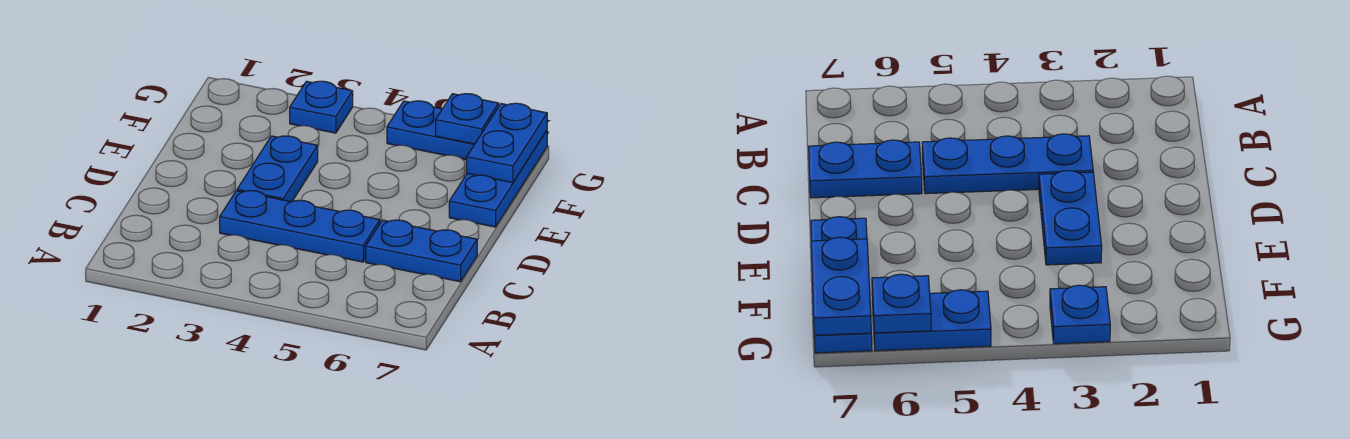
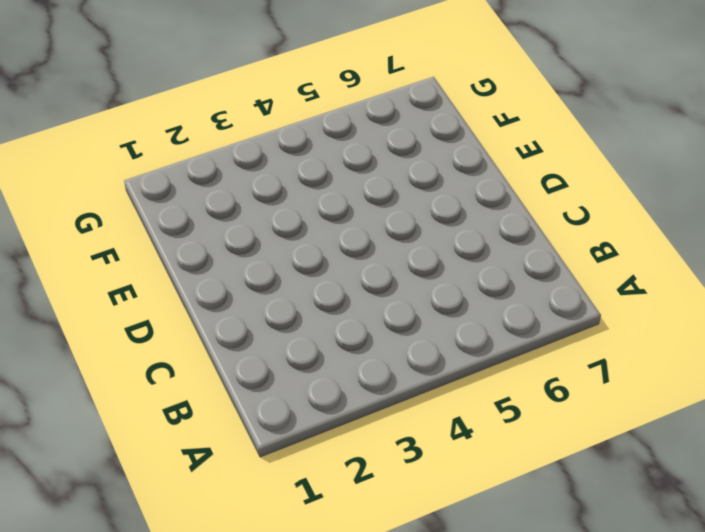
none -> blue plate C3:C5 level 1
none -> blue plate C6:C7 level 1

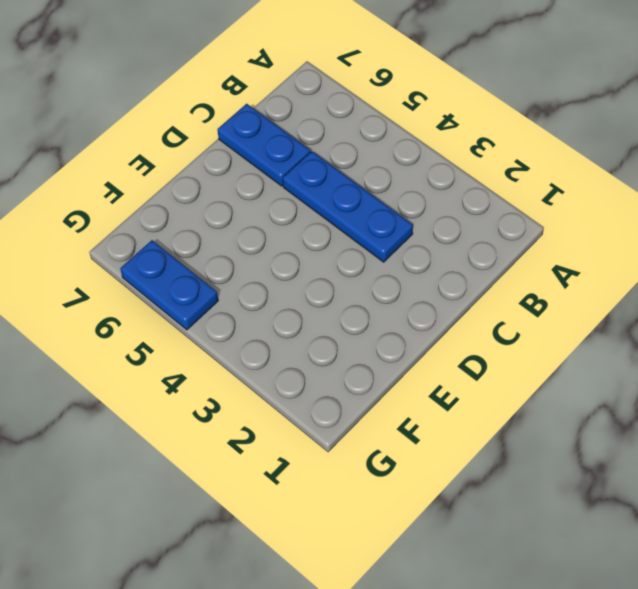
none -> blue plate D3:E3 level 1
none -> blue plate E7:G7 level 1

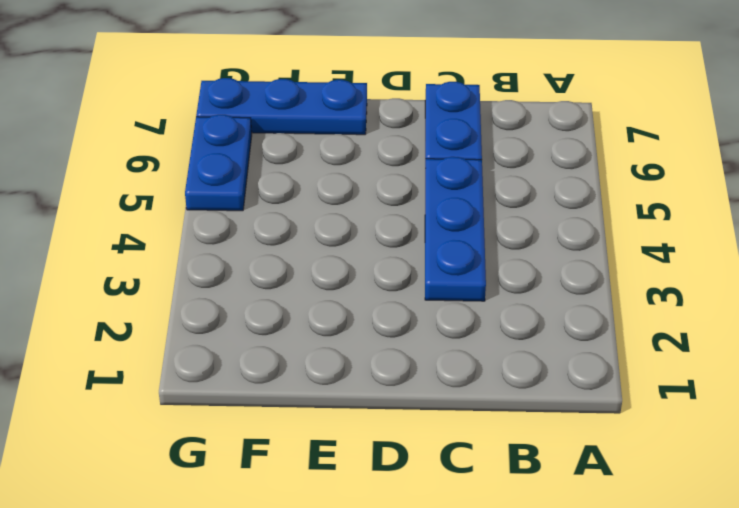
none -> blue plate D3:E3 level 1
none -> blue plate G3 level 1

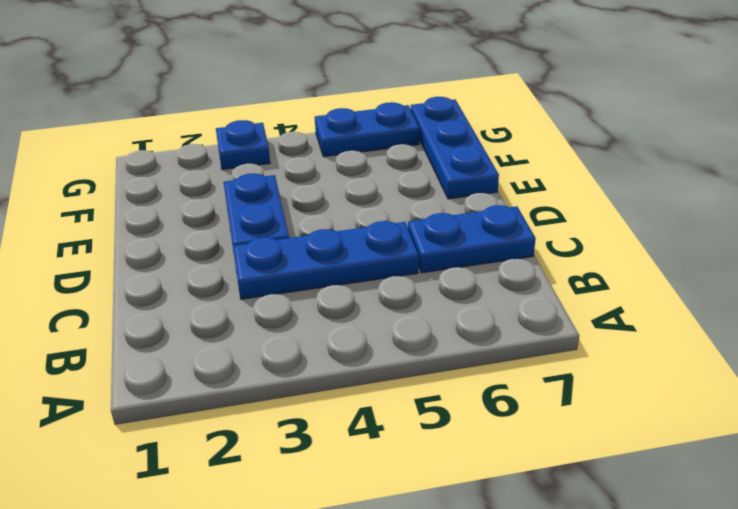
none -> blue plate F7:G7 level 2
none -> blue plate G6 level 2

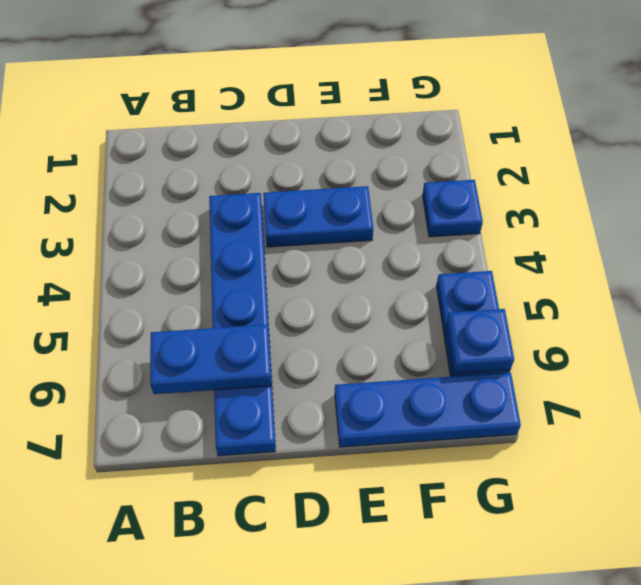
blue plate B6:C6 level 2 -> blue plate F7:G7 level 2

